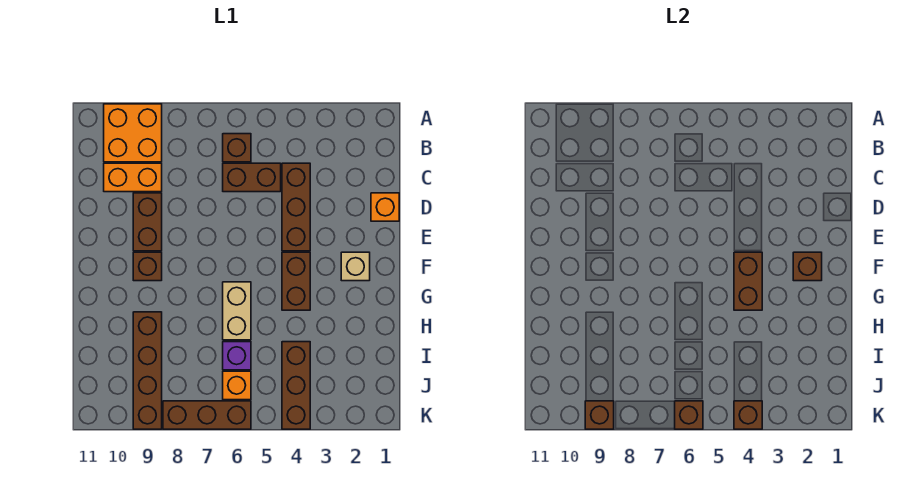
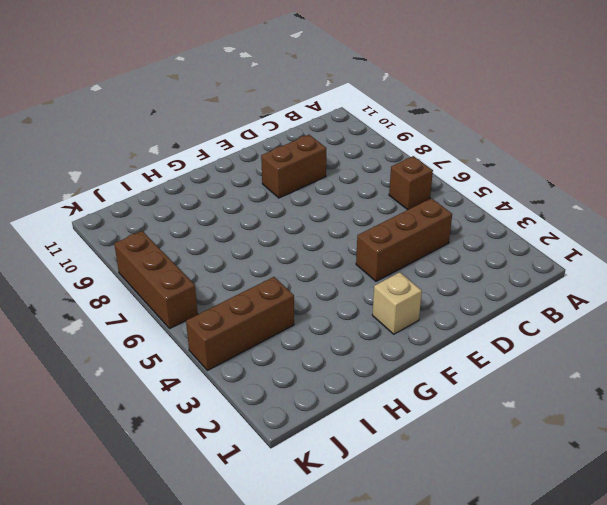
none -> orange brick A9:B10 level 1
none -> brown brick C5:C6 level 1
none -> orange brick C9:C10 level 1

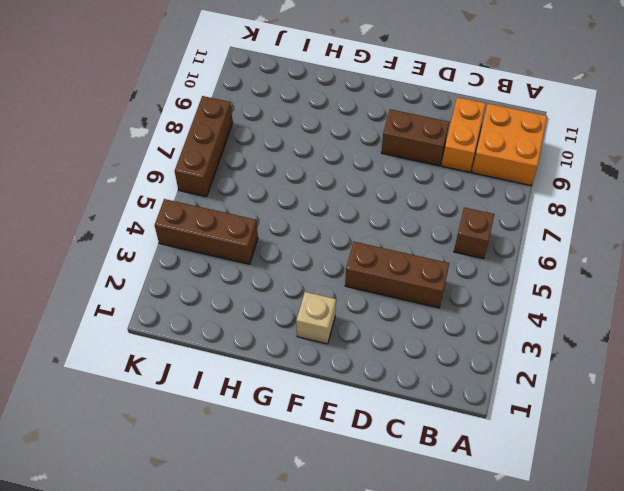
none -> brown brick C5:C6 level 1
none -> orange brick D1 level 1
none -> brown brick F4:G4 level 1

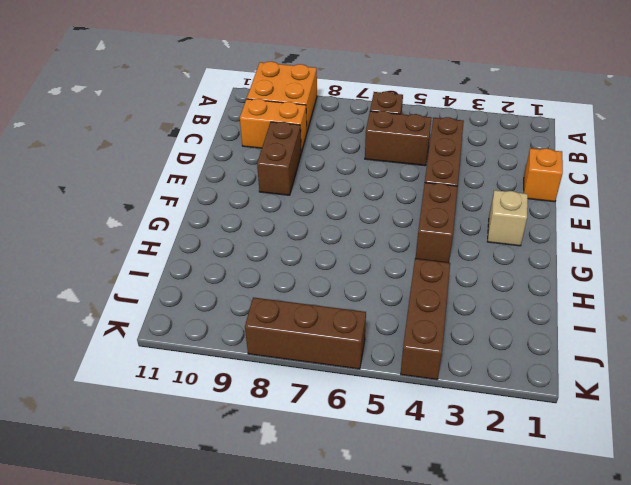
none -> brown brick F9 level 1
none -> tan brick G6:H6 level 1
none -> brown brick H9:K9 level 1

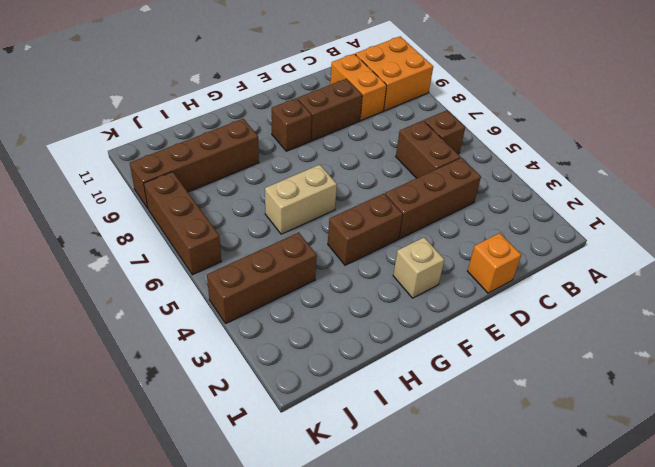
none -> purple brick I6 level 1
none -> orange brick J6 level 1
none -> brown brick F2 level 2

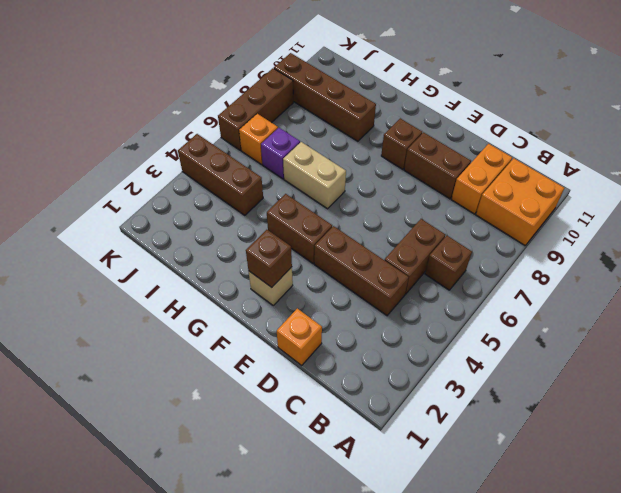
none -> brown brick F4:G4 level 2
none -> brown brick K4 level 2
none -> brown brick K6 level 2

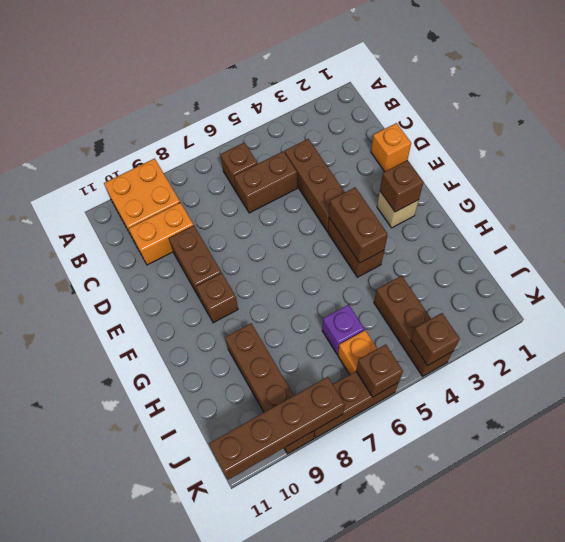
brown brick K8:K11 level 2 -> brown brick K9 level 2
none -> tan brick G6:H6 level 1

